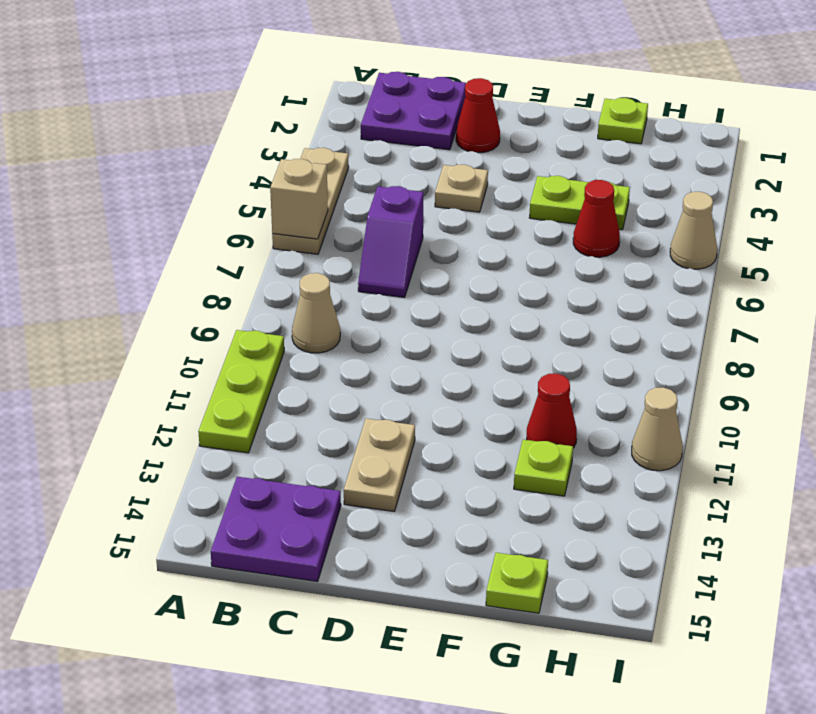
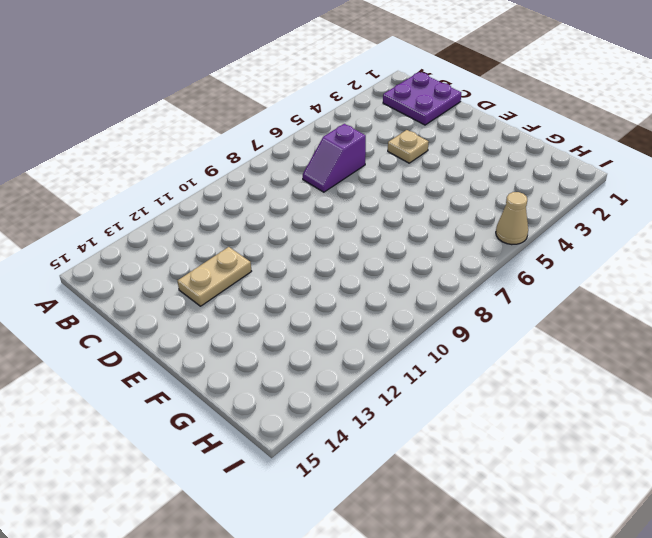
none -> tan plate A4:A6 level 1
none -> lime plate A10:A12 level 1
none -> tan cone B9 level 1

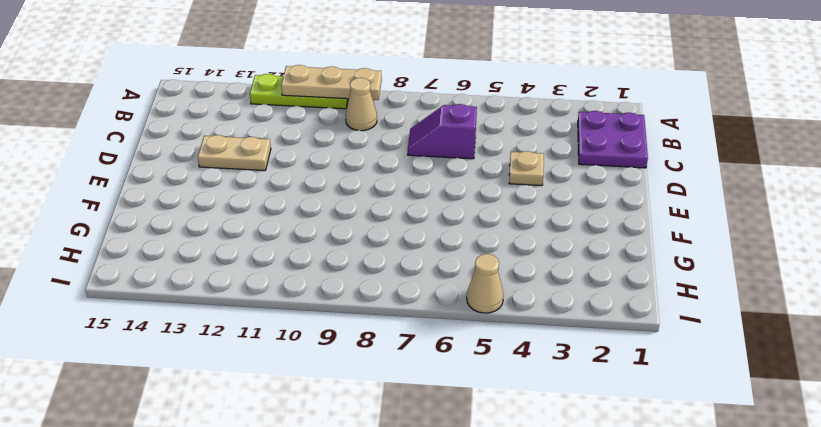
tan plate A9:A11 level 2 -> tan plate A4:A6 level 1
none -> purple plate B14:C15 level 1
none -> red cone D2 level 1
none -> lime plate F4:G4 level 1

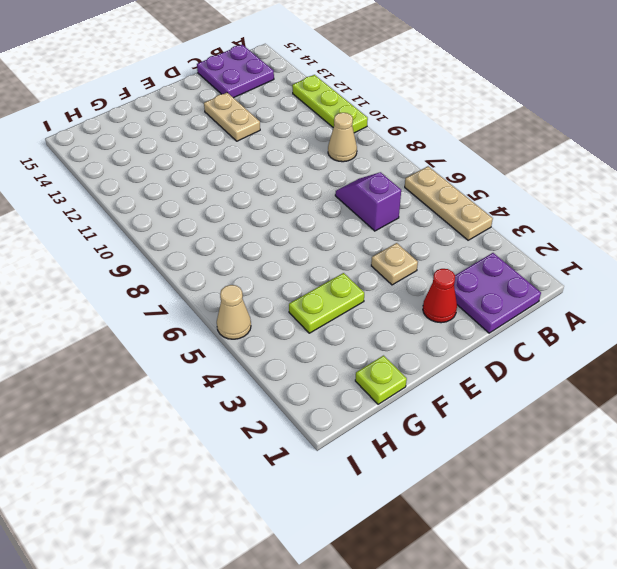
none -> red cone G5 level 1
none -> red cone G11 level 1
none -> lime plate G12 level 1

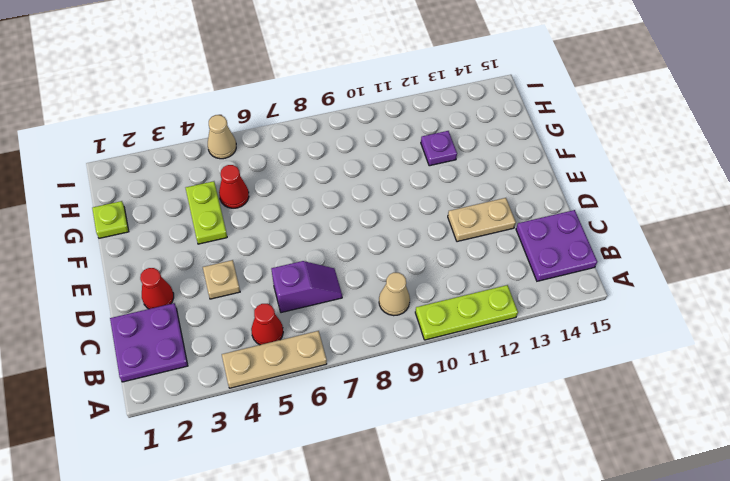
red cone B5 level 1 -> red cone G11 level 1
purple plate G12 level 1 -> lime plate G12 level 1
none -> lime plate G15 level 1
none -> tan cone I11 level 1
none -> tan brick A6 level 2

